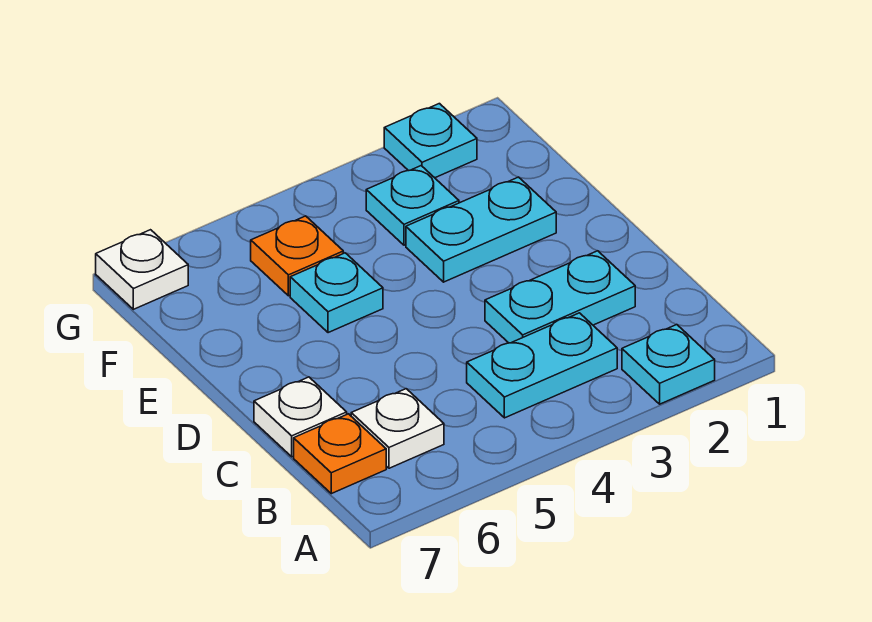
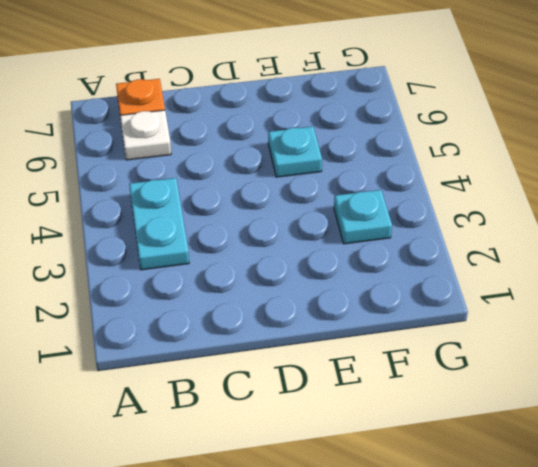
none -> cyan plate A2 level 1
none -> cyan plate C2:C3 level 1
none -> white plate C7 level 1

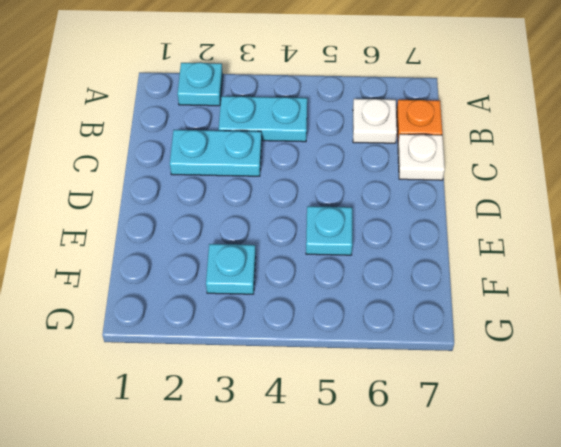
none -> cyan plate E2:E3 level 1
none -> orange plate F5 level 1
none -> cyan plate G2 level 1

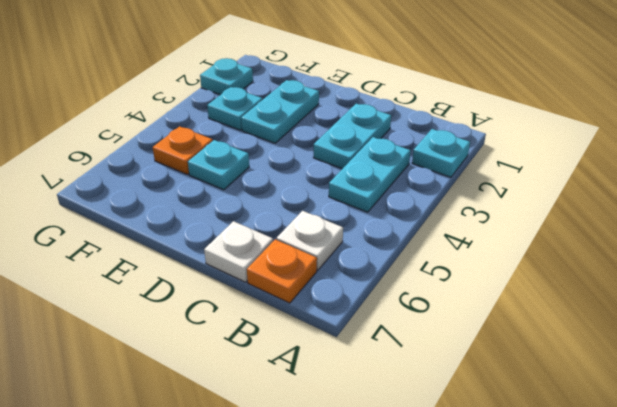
none -> white plate G7 level 1

